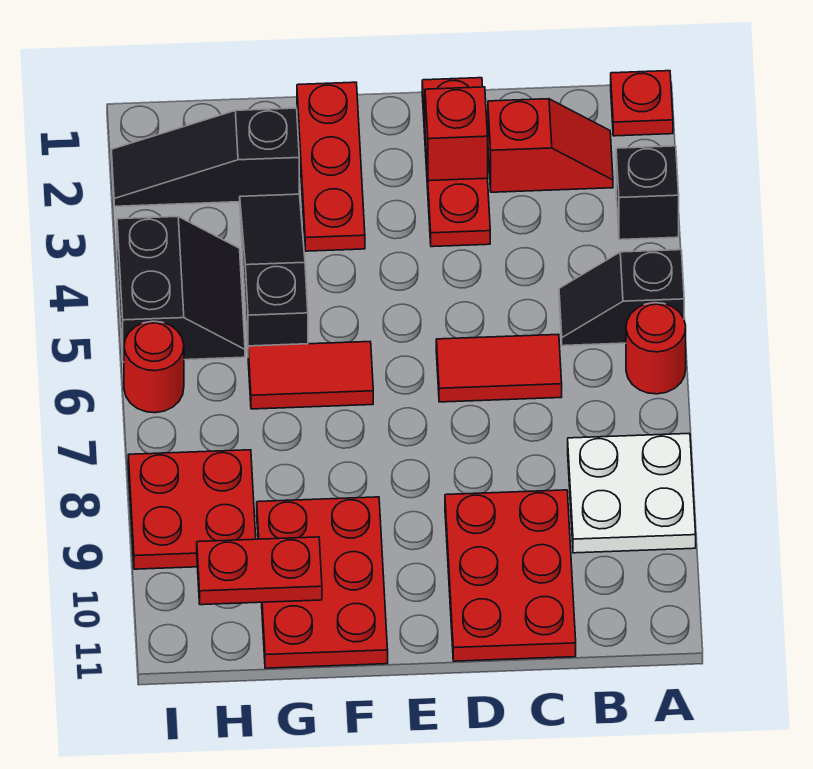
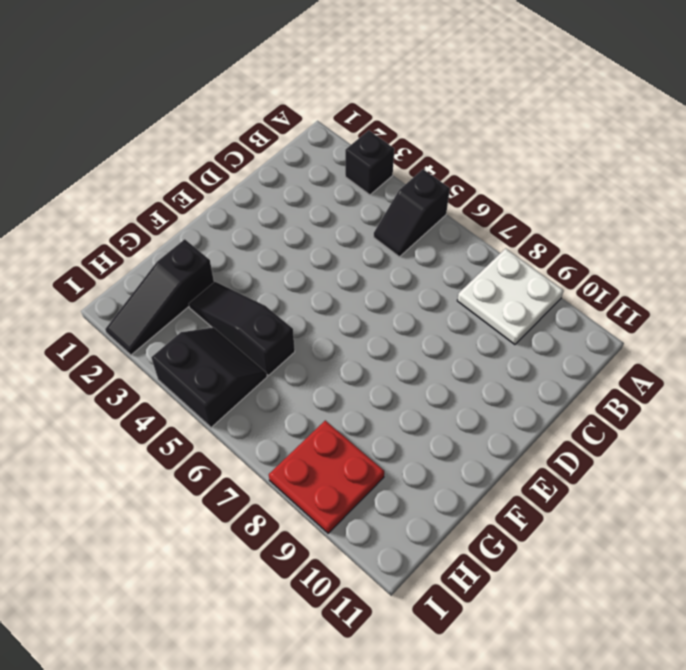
none -> red plate A1 level 1
none -> red round brick A6 level 1
none -> red slope B2:C2 level 1 top C

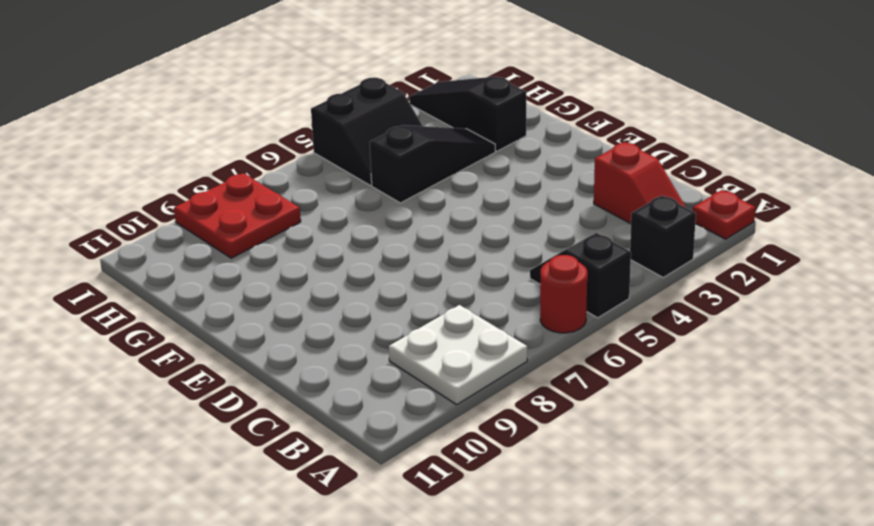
none -> red tile C6:D6 level 1
none -> red plate C9:D11 level 1
none -> red plate D1:D3 level 1

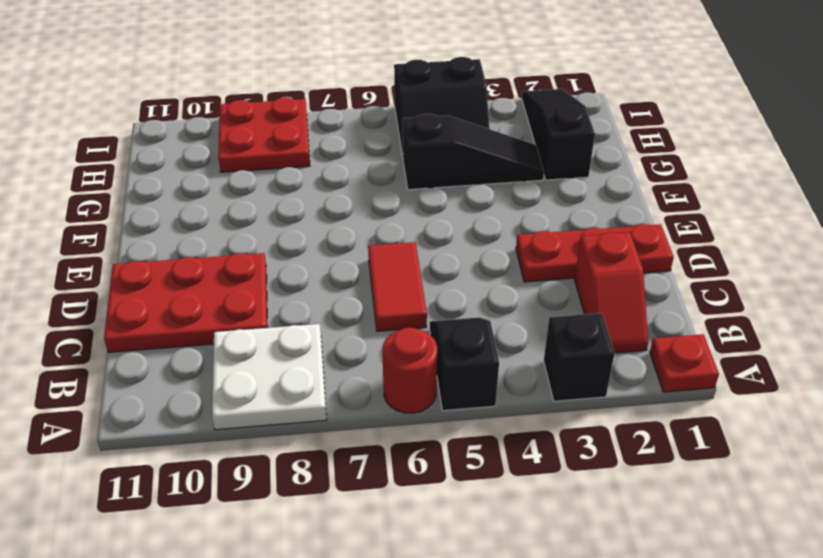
none -> red plate F1:F3 level 1
none -> red tile F6:G6 level 1
none -> red plate F9:G11 level 1

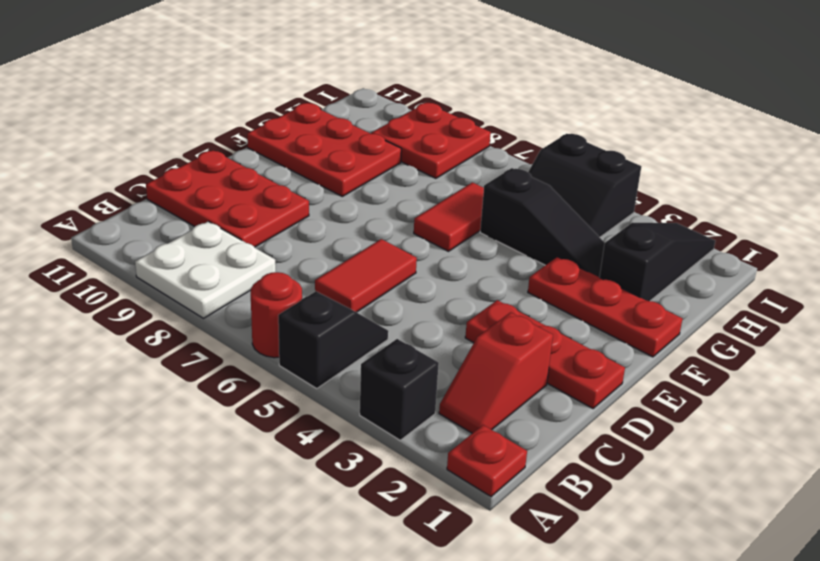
none -> red round brick I6 level 1
none -> red brick D2 level 2
none -> red plate G10:H10 level 2

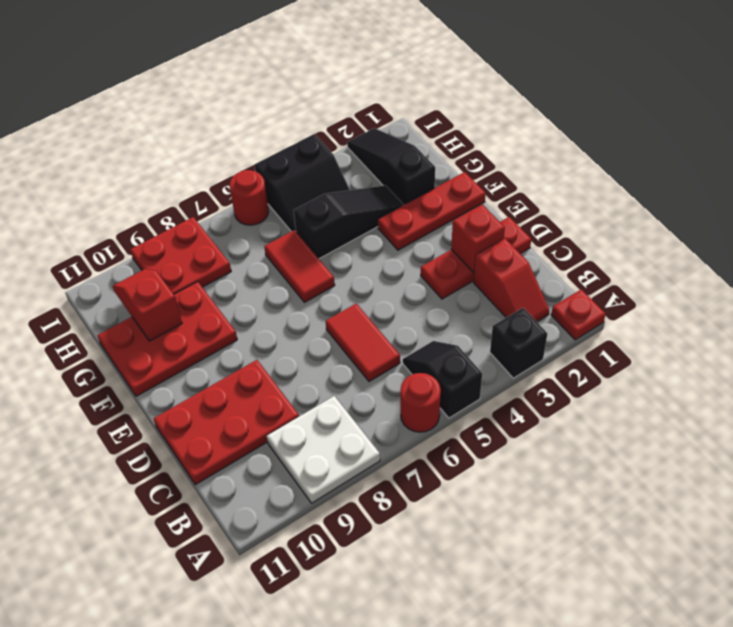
red slope G10:H10 level 2 top G -> red plate G10:H10 level 2

